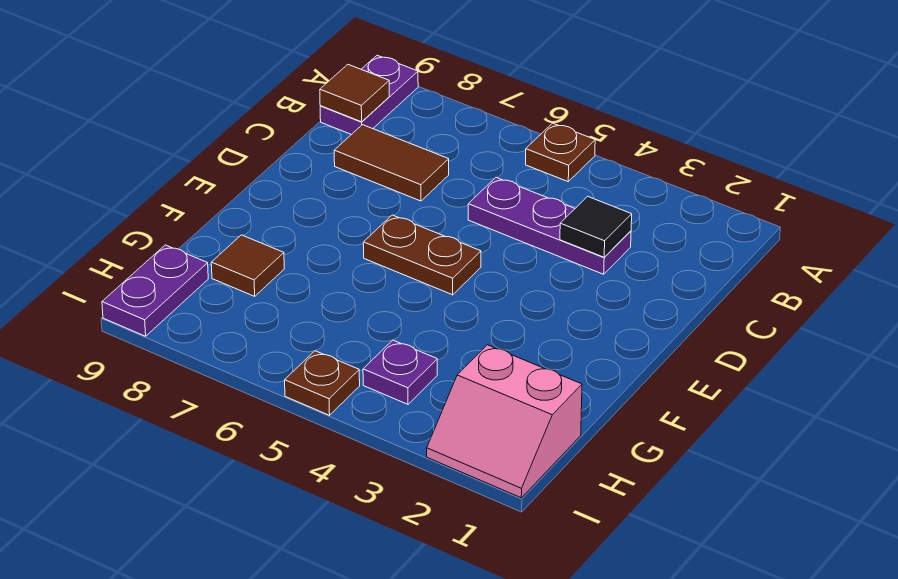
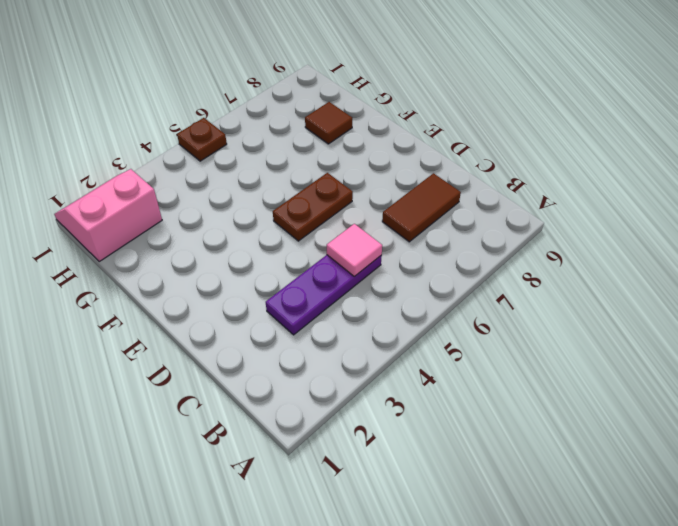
pink tile C5 level 2 -> none
none -> brown plate A5 level 1
none -> purple plate A9:B9 level 1
none -> purple plate H4 level 1

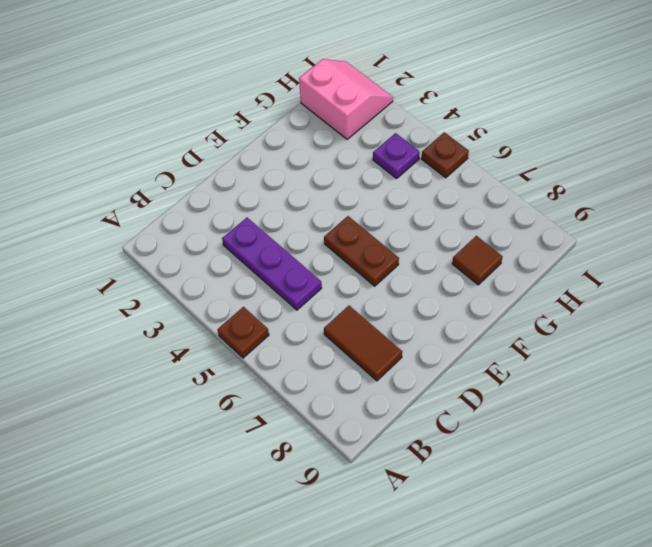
none -> purple plate A9:B9 level 1
none -> purple plate H9:I9 level 1
none -> brown tile B9 level 2

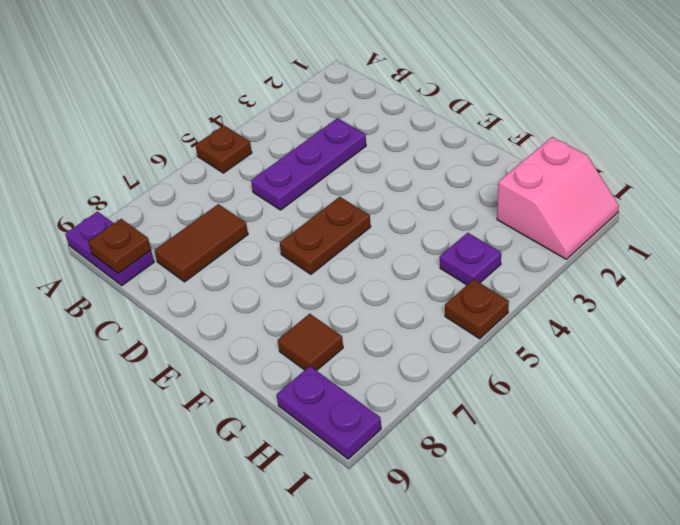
brown plate B9 level 2 -> brown tile B9 level 2
none -> black tile C3 level 2

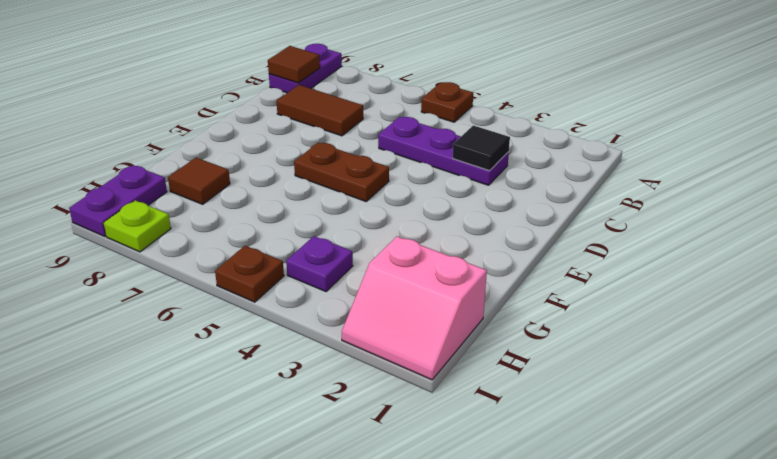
lime plate I8 level 1 -> none

